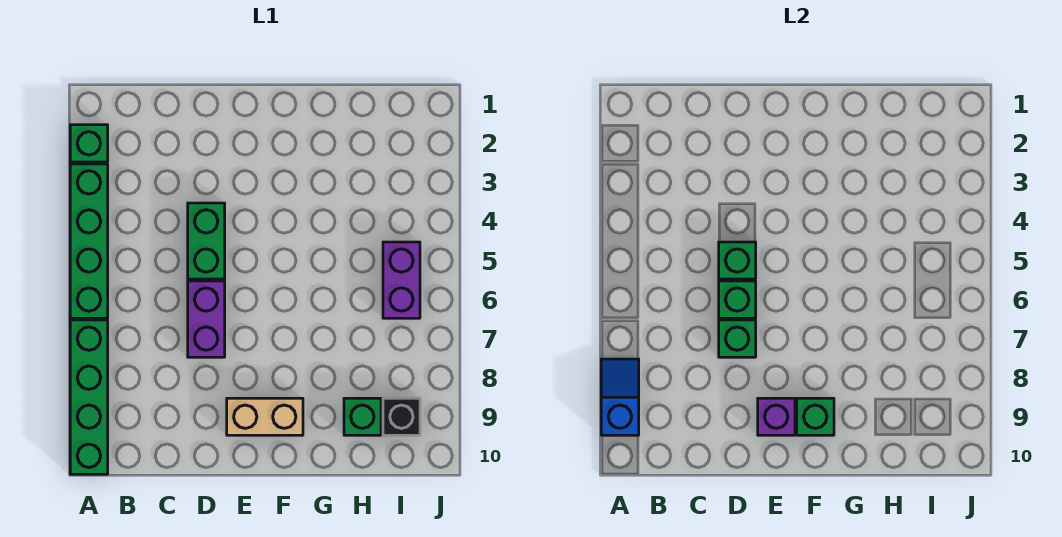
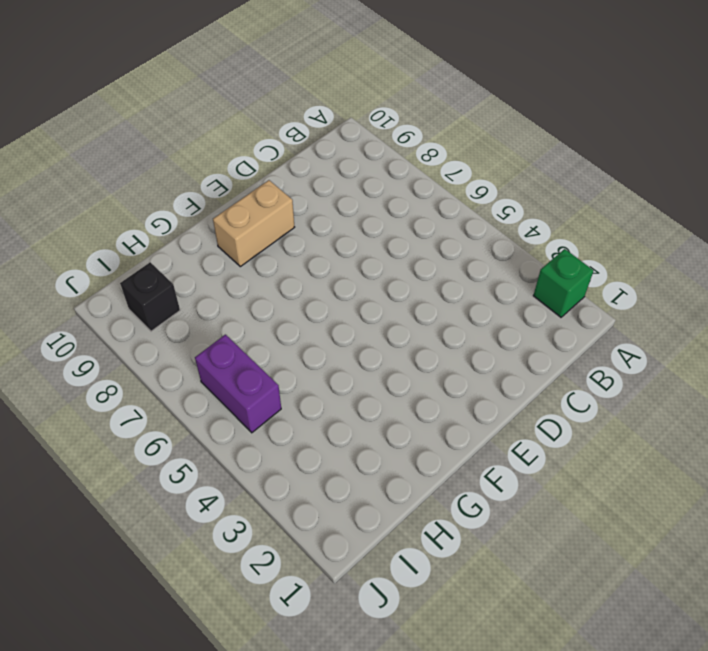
none -> green brick A3:A6 level 1
none -> green brick A7:A10 level 1
none -> green brick D4:D5 level 1

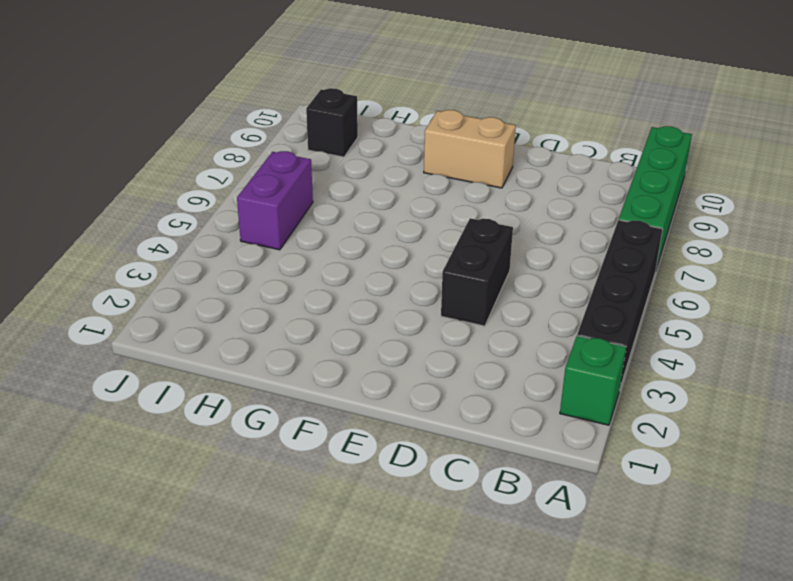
black brick A3:A6 level 1 -> green brick A3:A6 level 1
black brick D4:D5 level 1 -> green brick D4:D5 level 1
none -> purple brick D6:D7 level 1
none -> green brick H9 level 1
none -> blue slope A8:A9 level 2 top 9

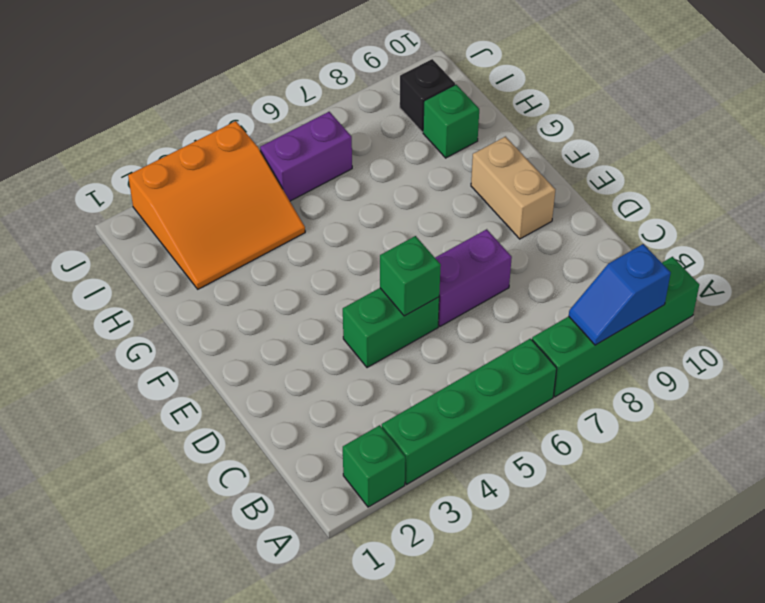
orange slope H2:J4 level 1 top J -> none
none -> green brick D6 level 2
none -> green brick D7 level 2
none -> purple brick E9 level 2

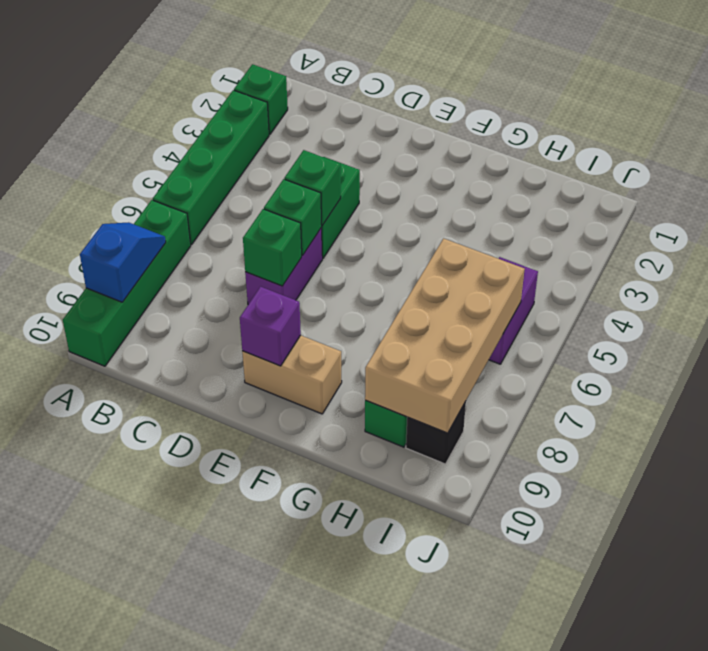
tan brick H6:I9 level 2 -> none
none -> green brick F9 level 2

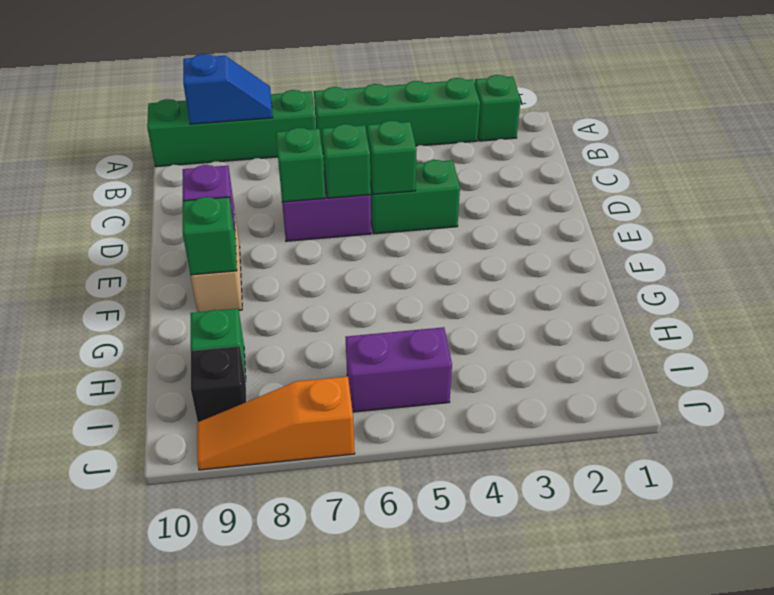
orange slope J7:J9 level 1 top 7 -> none

